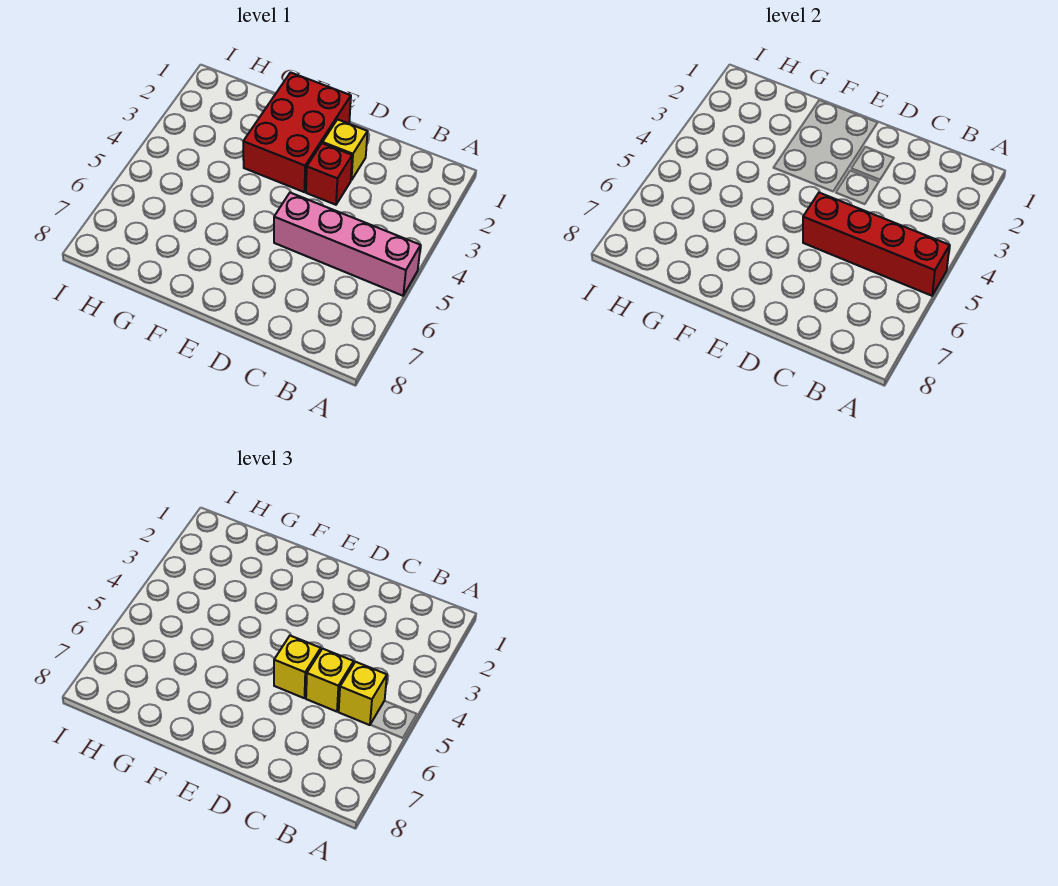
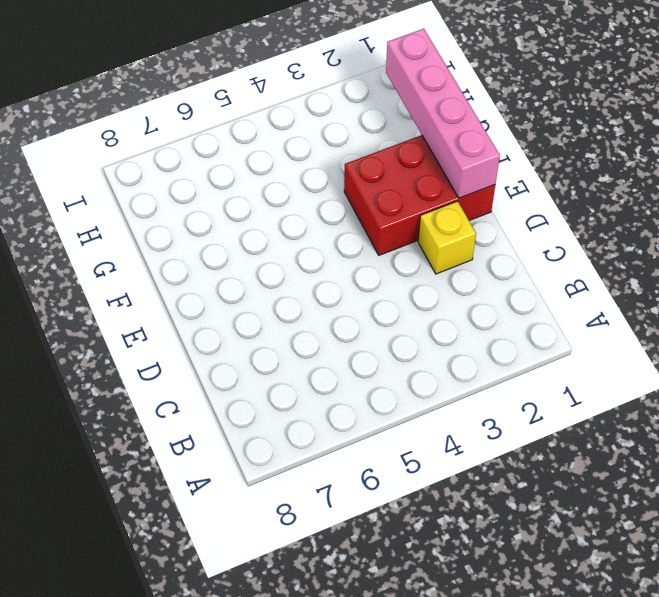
pink brick E1:H1 level 2 -> pink brick A5:D5 level 1
none -> red brick D3 level 1
none -> red brick A5:D5 level 2

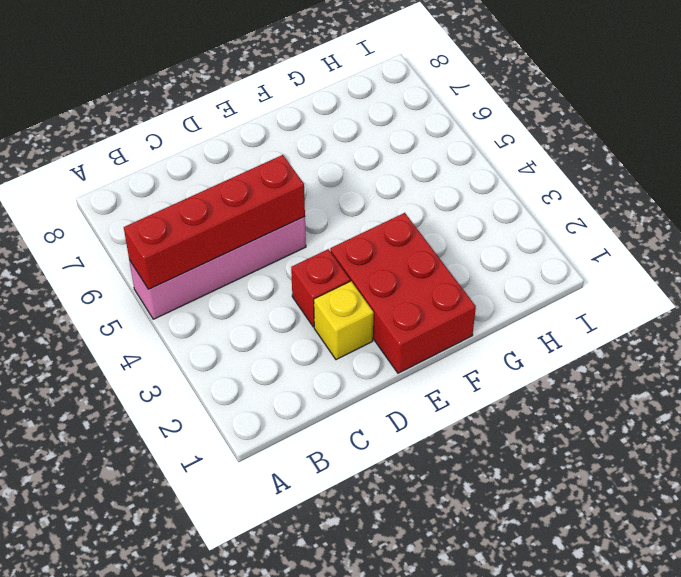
none -> yellow brick B5 level 3
none -> yellow brick C5 level 3

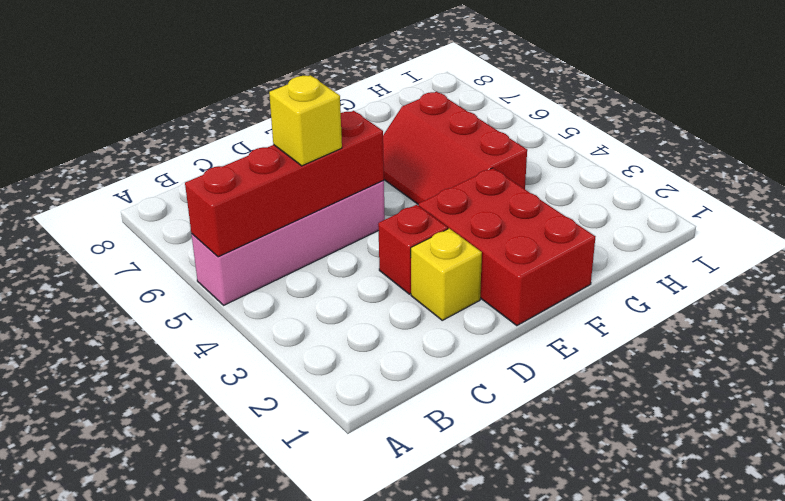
red slope F4:G6 level 1 top G -> none
none -> yellow brick B5 level 3
none -> yellow brick D5 level 3

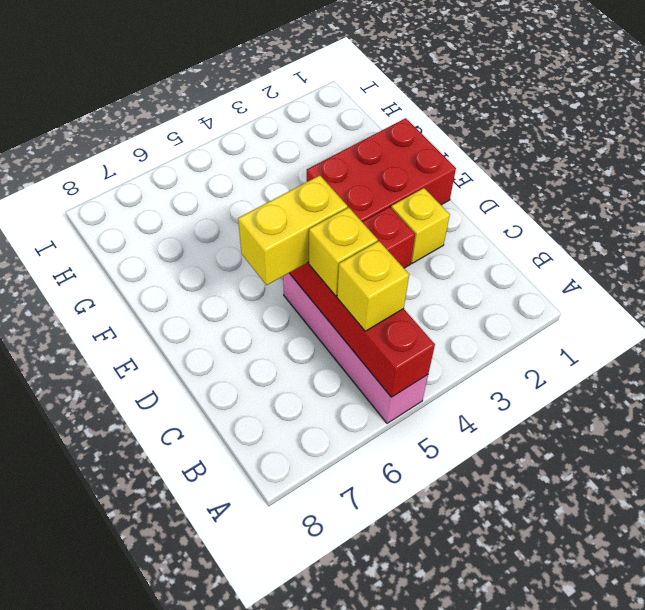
yellow brick D5:D6 level 3 -> yellow brick D5 level 3

